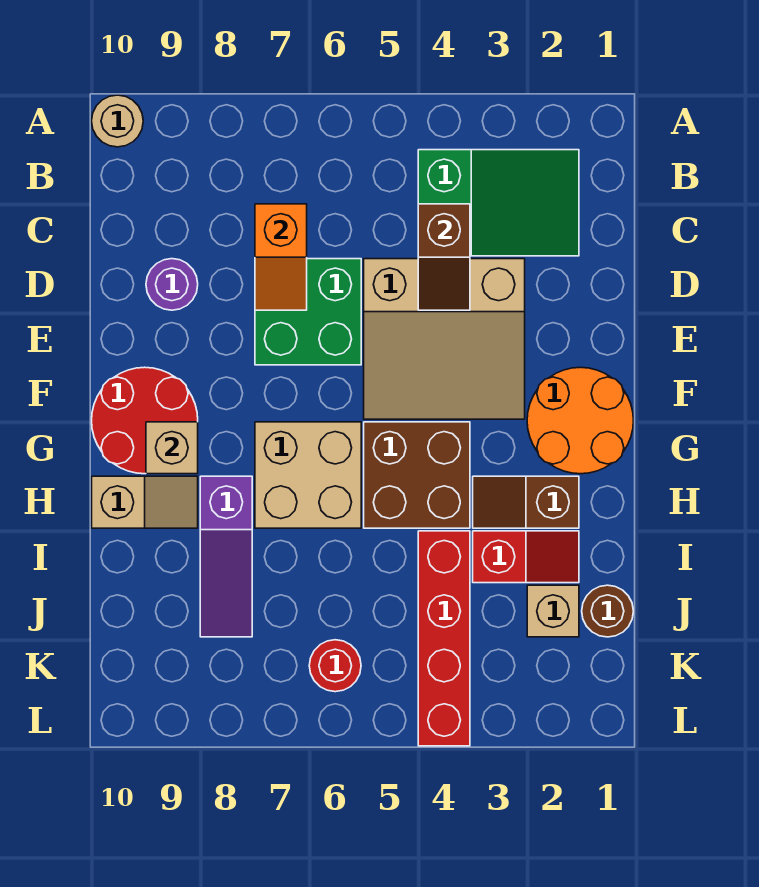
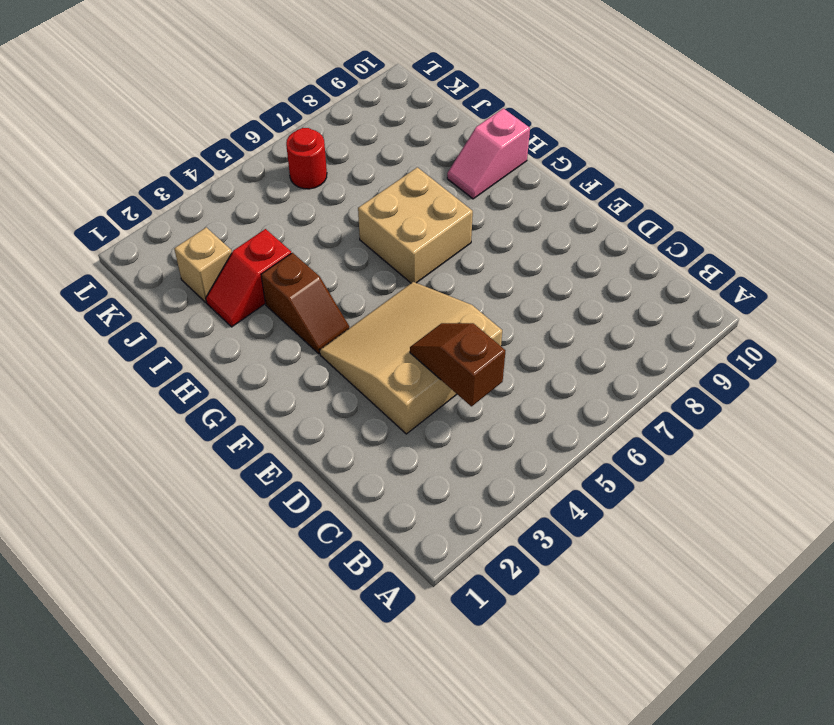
brown slope G3:H3 level 1 top H -> brown slope H2:H3 level 1 top 2
pink slope H9:H10 level 1 top 10 -> tan slope H9:H10 level 1 top 10
none -> tan round brick A10 level 1
none -> green slope B2:C4 level 1 top 4
none -> green brick D6:E7 level 1

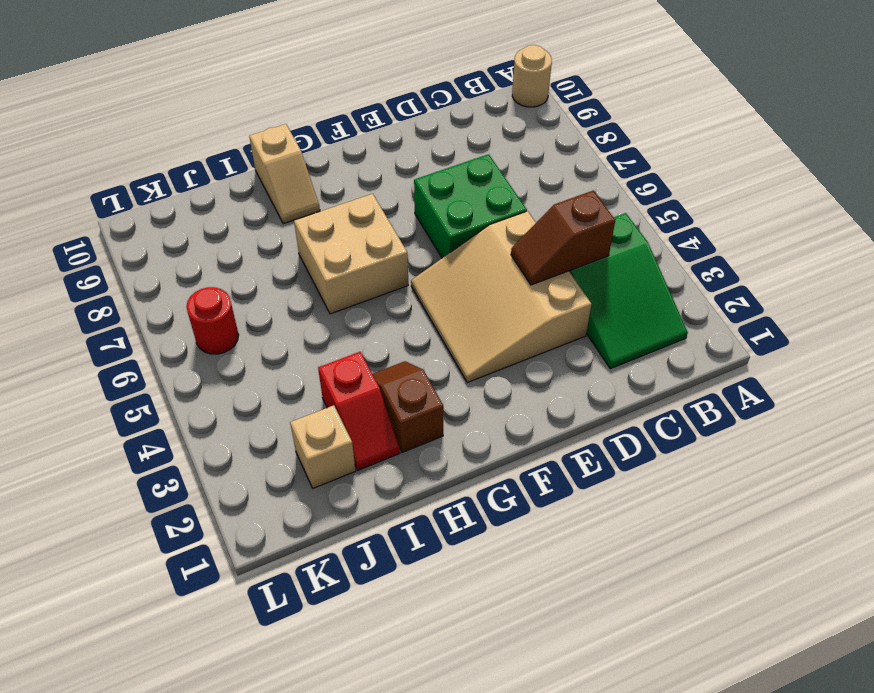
none -> purple round brick D9 level 1
none -> orange round brick F1:G2 level 1
none -> red round brick F9:G10 level 1

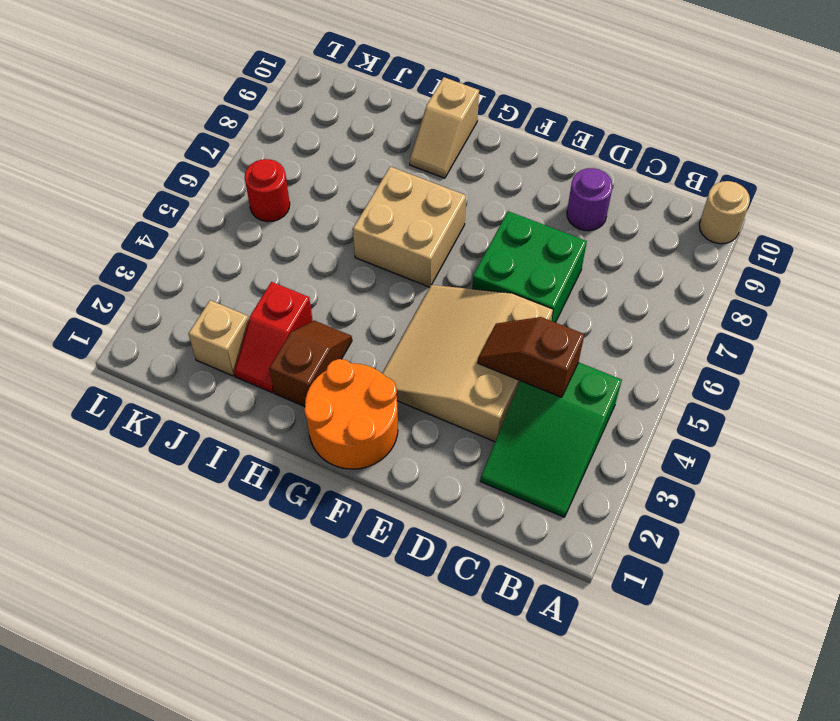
none -> red round brick F9:G10 level 1
none -> brown brick G4:H5 level 1
none -> purple slope H8:J8 level 1 top H

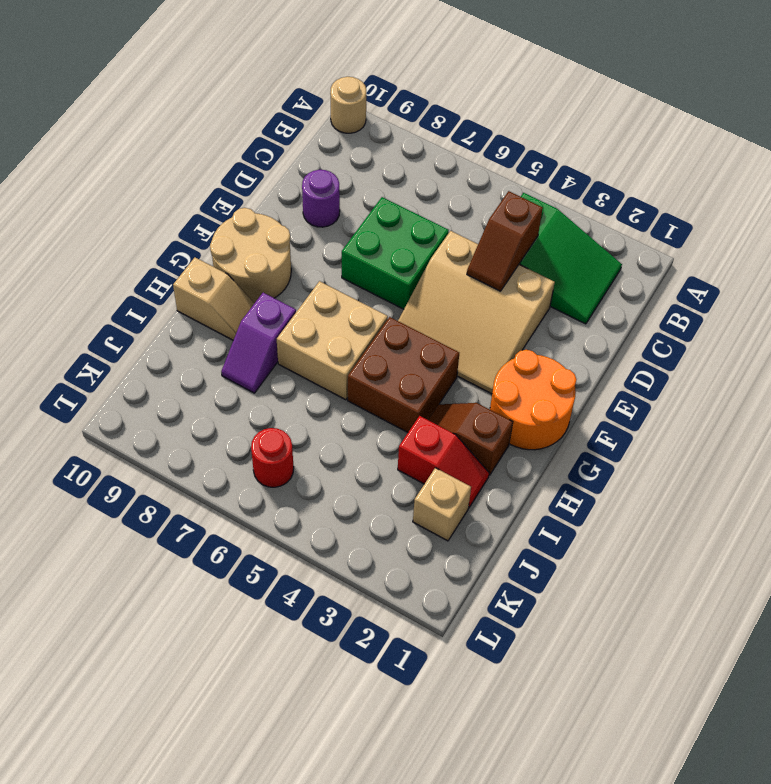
tan round brick F9:G10 level 1 -> red round brick F9:G10 level 1
purple slope H8:I8 level 1 top H -> purple slope H8:J8 level 1 top H
none -> red brick I4:L4 level 1
none -> brown round brick J1 level 1
none -> orange slope C7:D7 level 2 top C

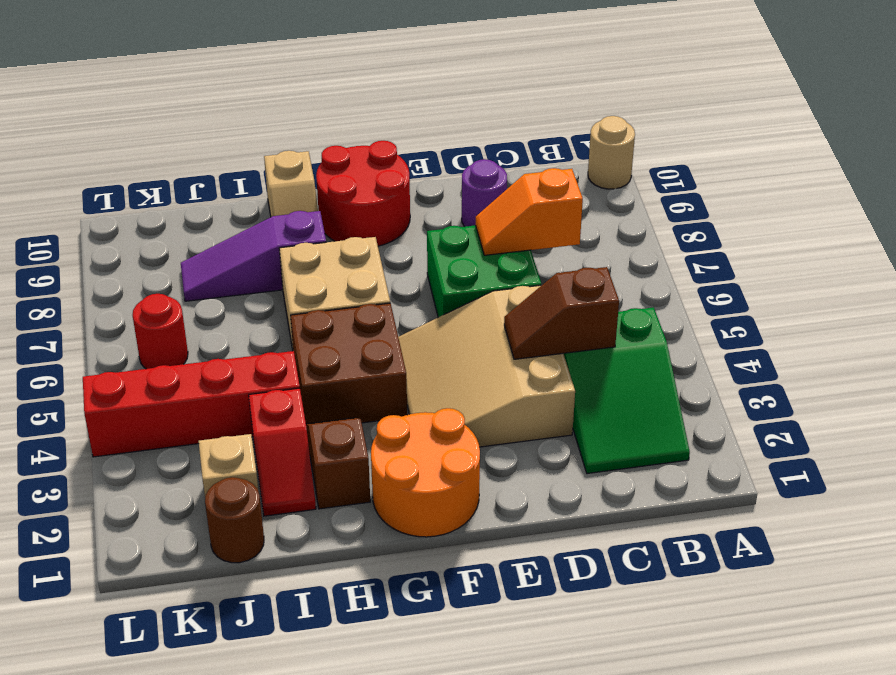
none -> tan brick G9 level 2

